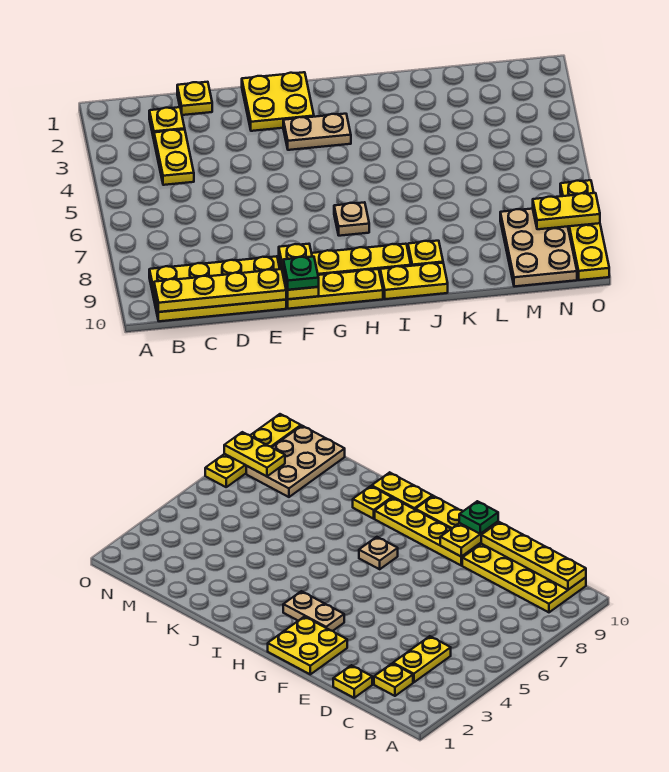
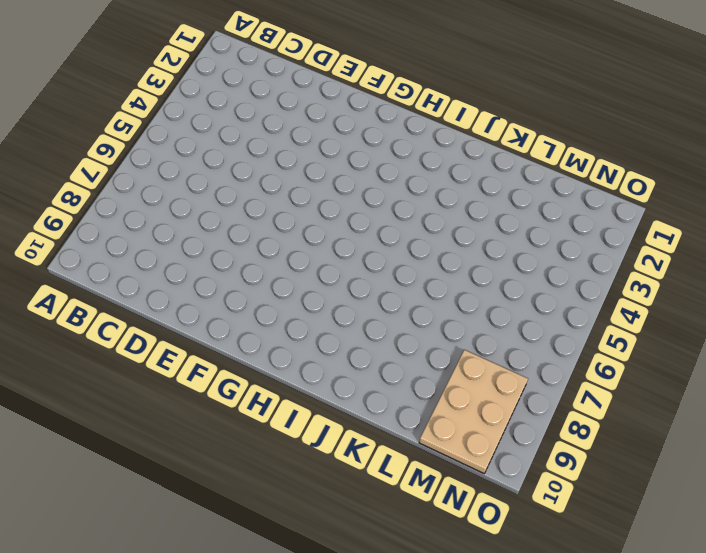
none -> yellow plate B9:E10 level 1
none -> yellow plate C2 level 1
none -> yellow plate C3:C4 level 1

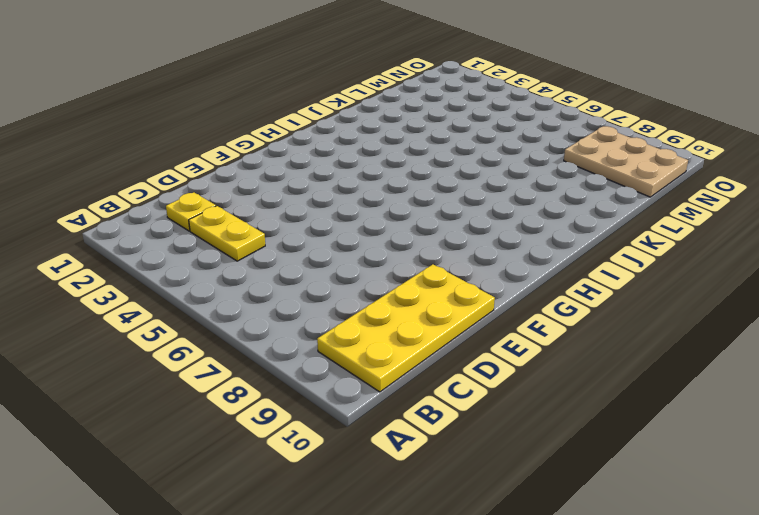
none -> yellow plate D1 level 1
none -> yellow plate F1:G2 level 1
none -> yellow plate F9:I9 level 1

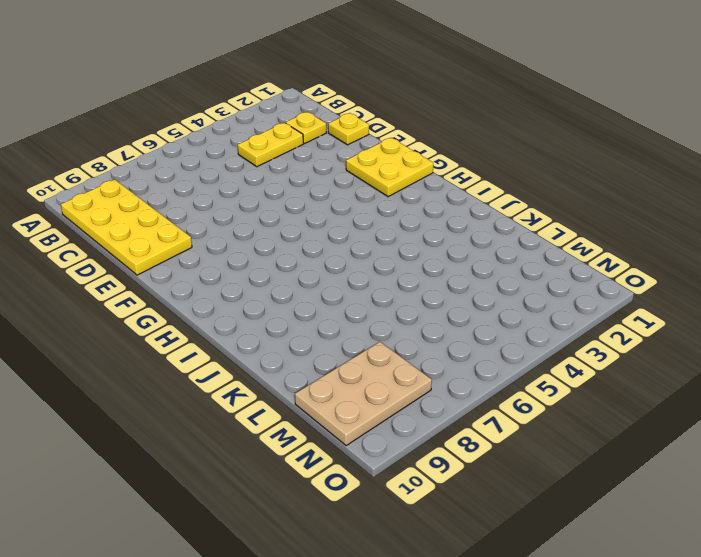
none -> yellow plate F9:I9 level 1
none -> yellow plate F10:H10 level 1
none -> tan plate G3:H3 level 1

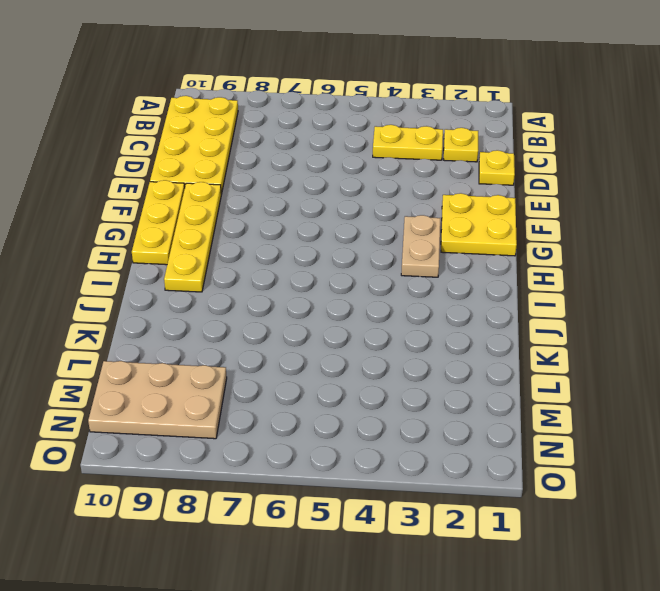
none -> tan plate H7 level 1
none -> yellow plate I10:J10 level 1
none -> yellow plate J9 level 1

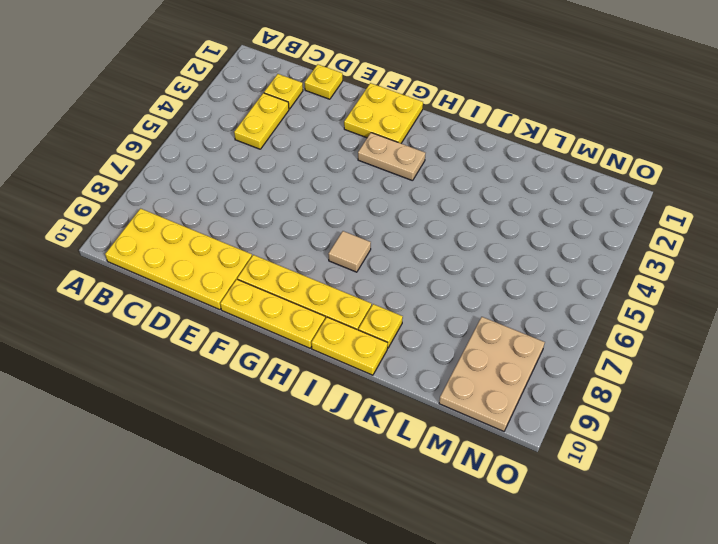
tan tile H7 level 1 -> tan plate H7 level 1
none -> yellow plate O7:O10 level 1
none -> yellow plate B10:E10 level 2
none -> yellow plate F9:F10 level 2

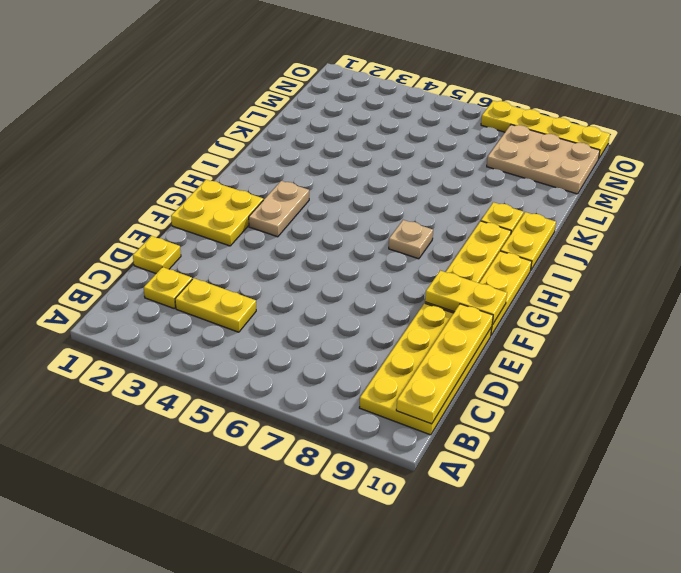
none -> yellow plate N8:O8 level 2
none -> green plate F10 level 3

